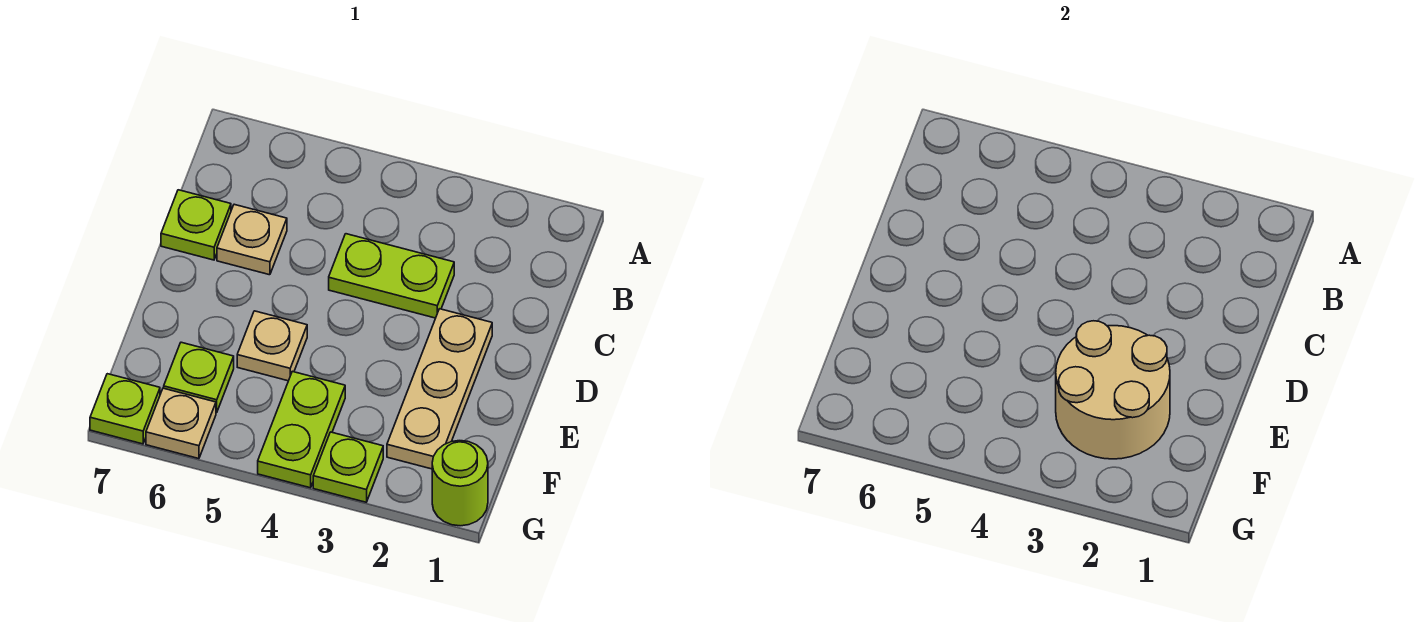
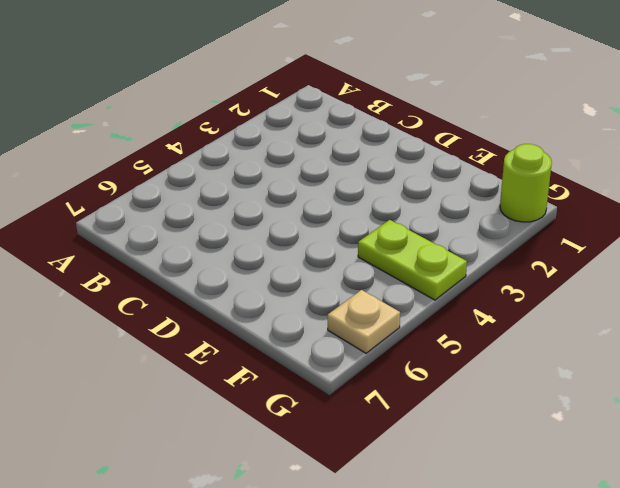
none -> lime plate C3:C4 level 1
none -> tan plate C6 level 1
none -> lime plate C7 level 1

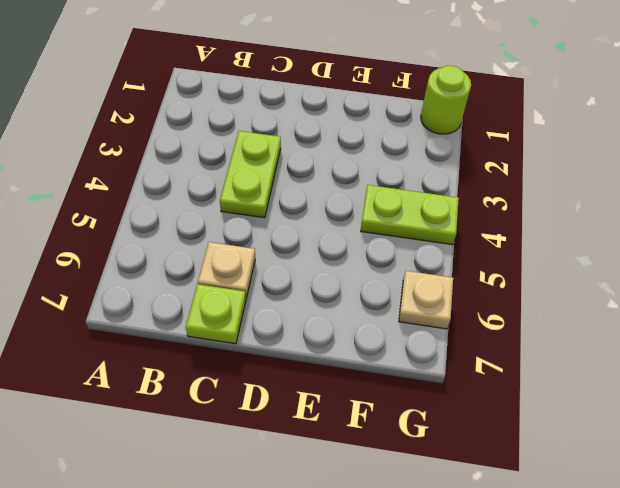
none -> tan plate D2:F2 level 1
none -> tan plate E5 level 1
none -> lime plate F6 level 1

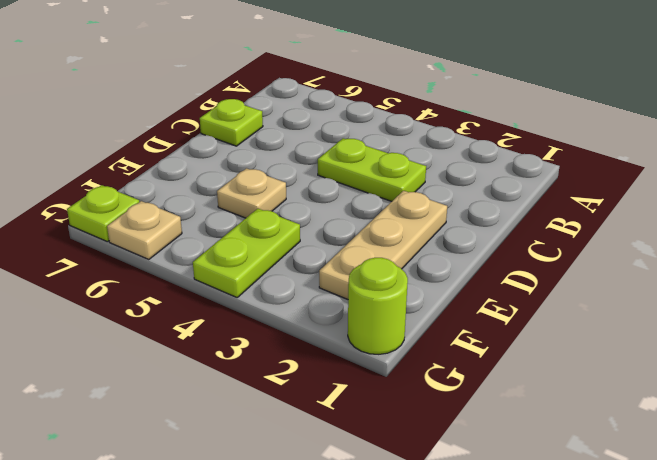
none -> tan plate C6 level 1
none -> lime plate F6 level 1
none -> lime plate G3 level 1

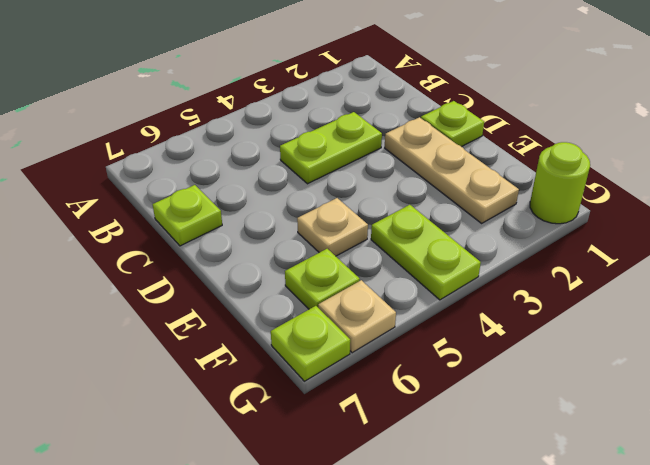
lime plate D1 level 1 -> lime plate G3 level 1
none -> tan plate C6 level 1
none -> tan round brick E2:F3 level 2

